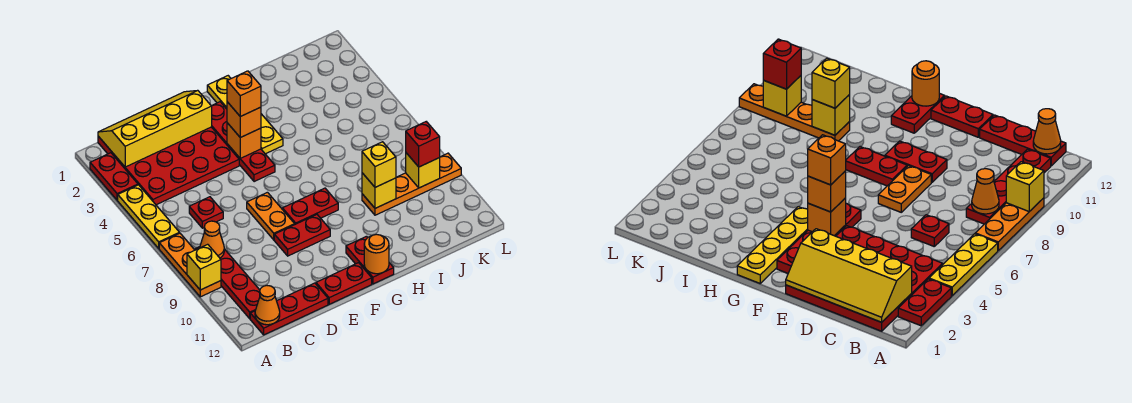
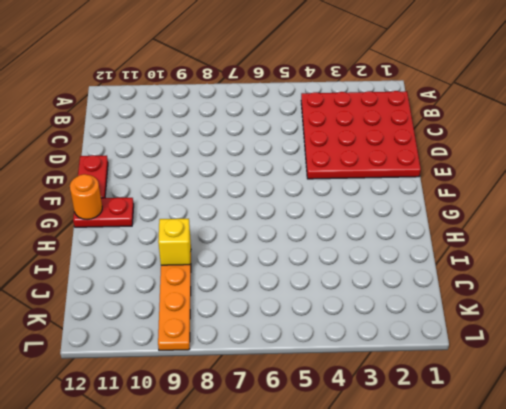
none -> red plate A2:A3 level 1
none -> yellow plate A4:A6 level 1
none -> orange plate A7:A9 level 1

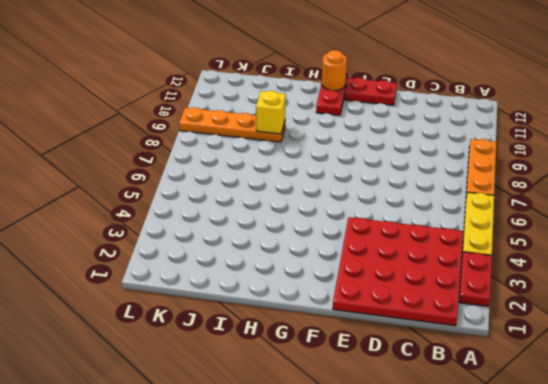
none -> red plate B8:B11 level 1
none -> red plate B12:D12 level 1
none -> red plate C6 level 1

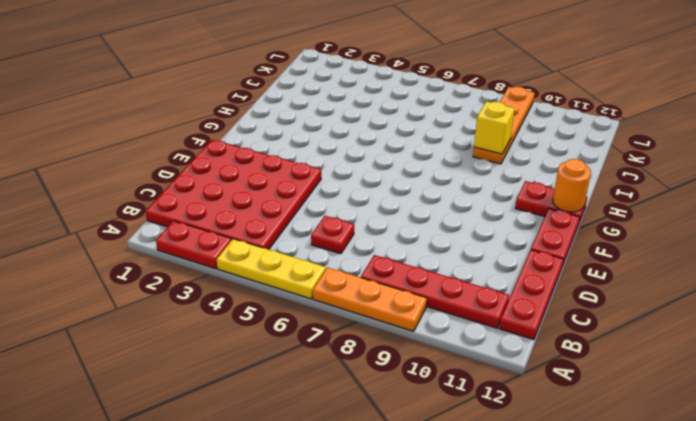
none -> orange plate E7:E8 level 1
none -> red plate E9:F9 level 1
none -> red plate F2:F5 level 1

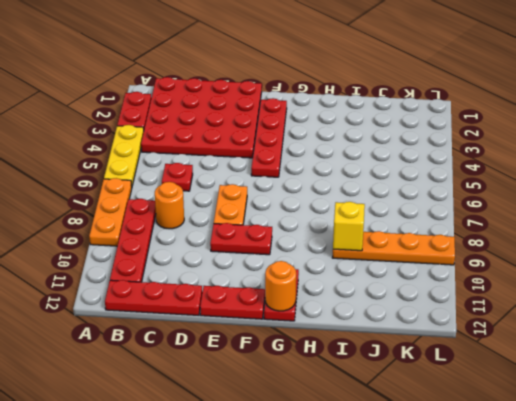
orange round brick C8 level 1 -> none
none -> red plate F8:G8 level 1
none -> yellow plate G1:G4 level 1
none -> yellow brick A9 level 2

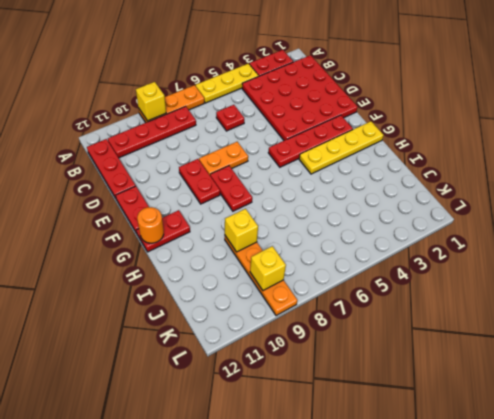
none -> yellow slope B1:E2 level 2 top 2
none -> orange cone B8 level 2
none -> orange cone B12 level 2

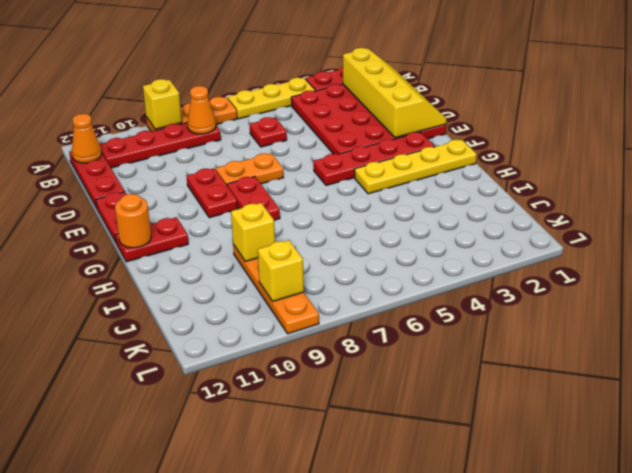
none -> orange brick F4 level 2
none -> orange brick F4 level 3
none -> yellow brick I9 level 3

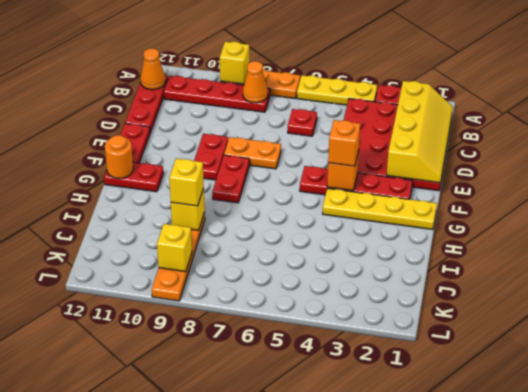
none -> red brick K9 level 3
none -> orange brick F4 level 4

